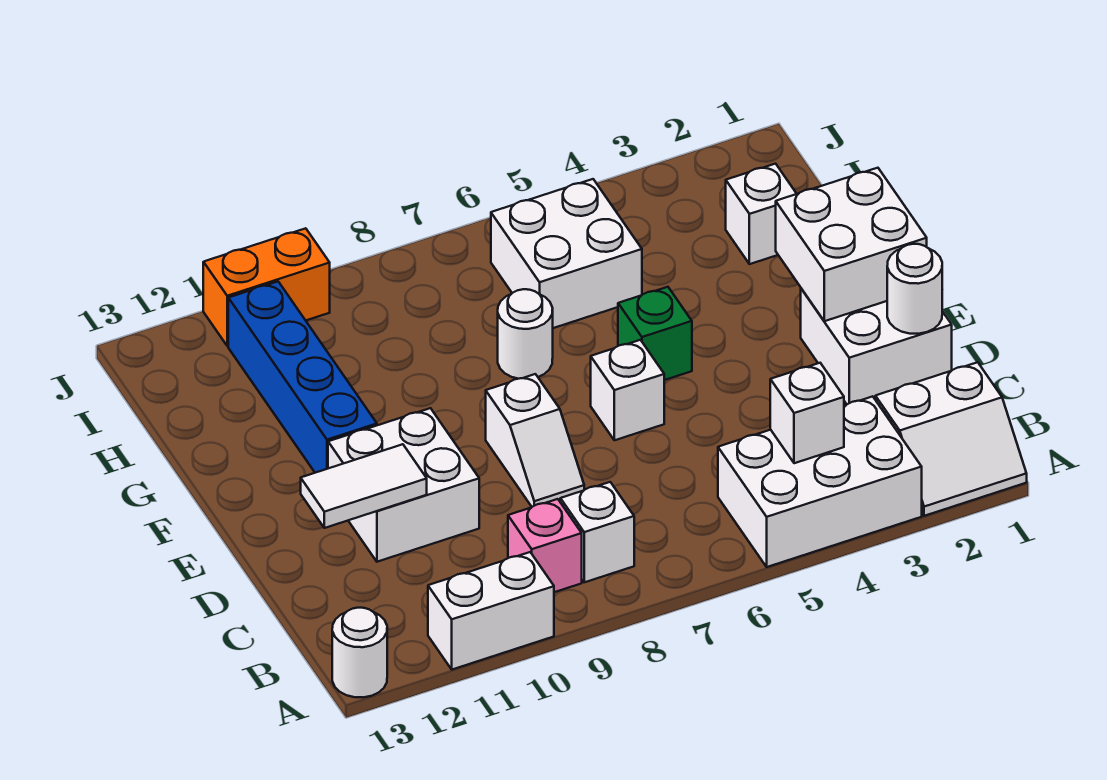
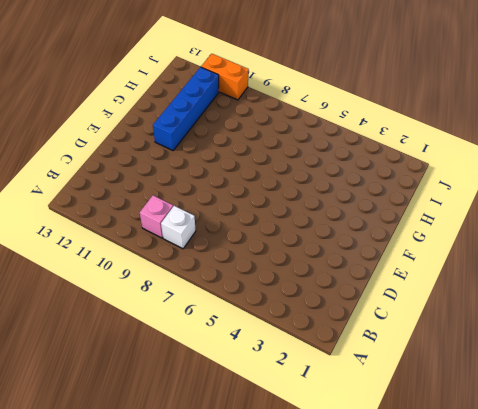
none -> white slope A1:B2 level 1 top B
none -> white brick A3:B5 level 1
none -> white brick A10:A11 level 1

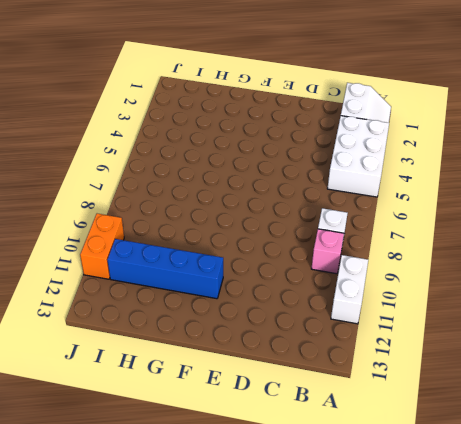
none -> white round brick A13 level 1
none -> white brick D1:E2 level 1
none -> white slope D8:E8 level 1 top E

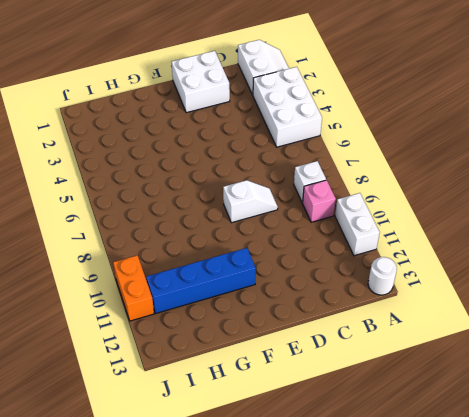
none -> white brick D10:E11 level 1
none -> white brick E6 level 1
none -> green brick F5 level 1

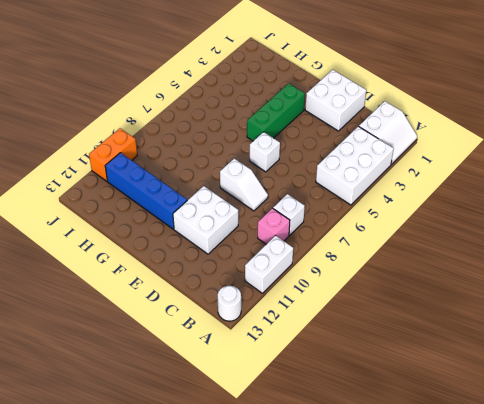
green brick F3:F5 level 1 -> green brick F5 level 1
none -> white round brick G7 level 1
none -> white brick H2 level 1
none -> white brick H5:I6 level 1

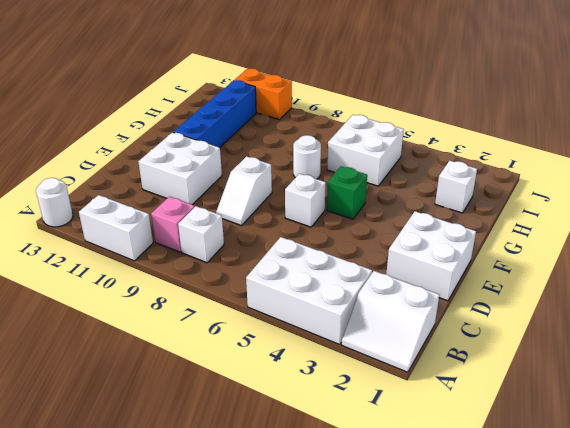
none -> white brick B4 level 2
none -> white round brick D1 level 2
none -> white tile D11:D12 level 2

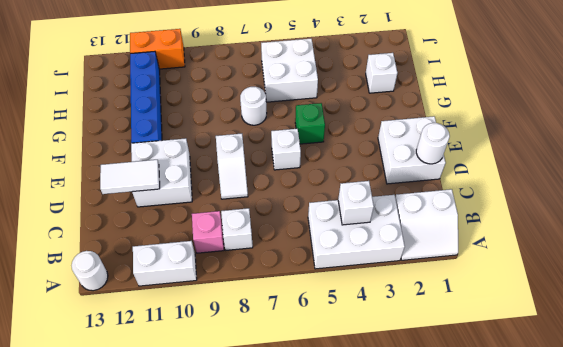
none -> white brick E1:F2 level 2

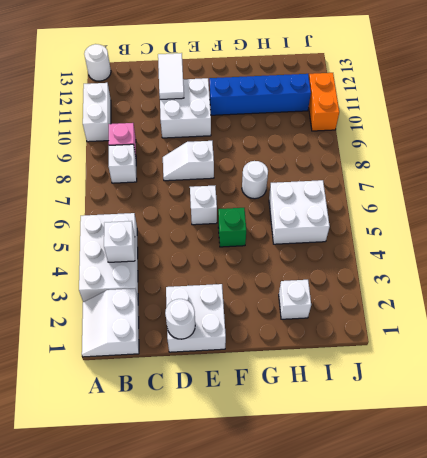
none -> white brick E1:F2 level 2

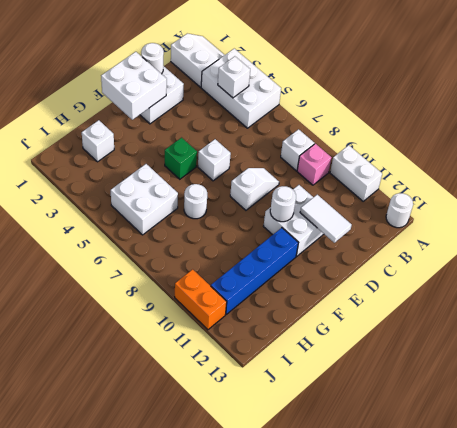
white round brick E10 level 2 -> none

